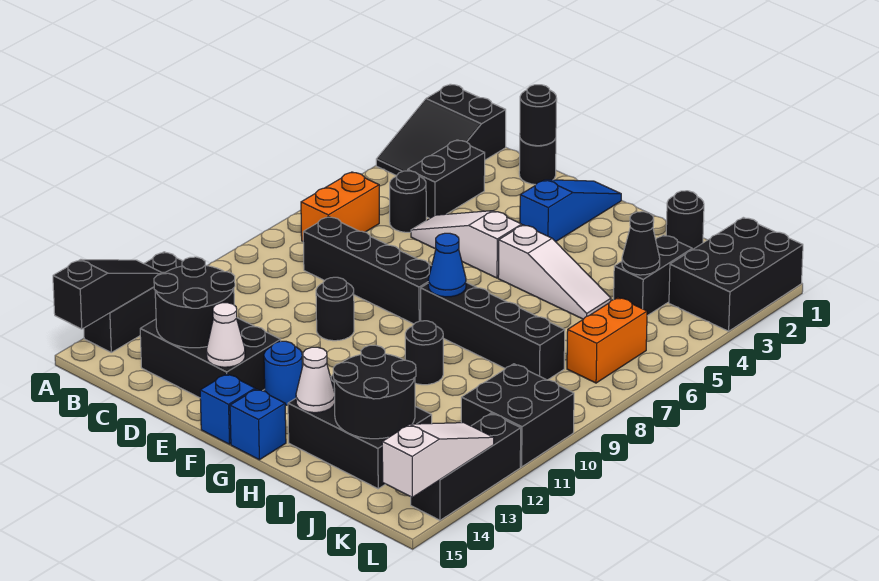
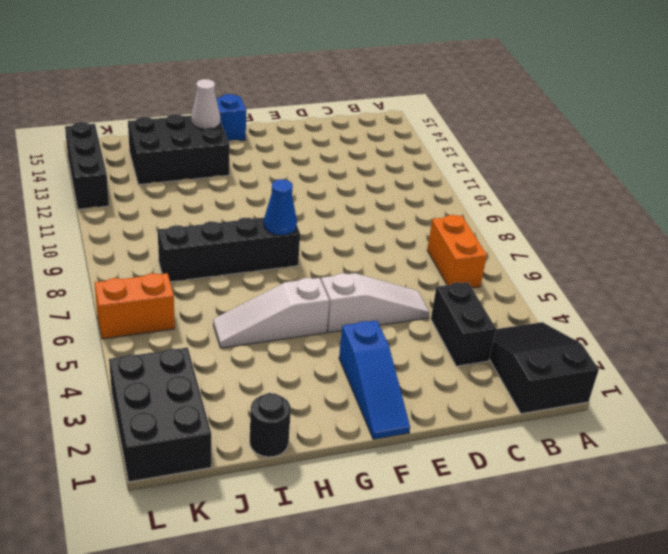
orange brick K6:L6 level 1 -> orange brick K6:K7 level 1
none -> black brick A12:A14 level 1
none -> black round brick C5 level 1
none -> black brick C8:F8 level 1
none -> black brick C13:E14 level 1

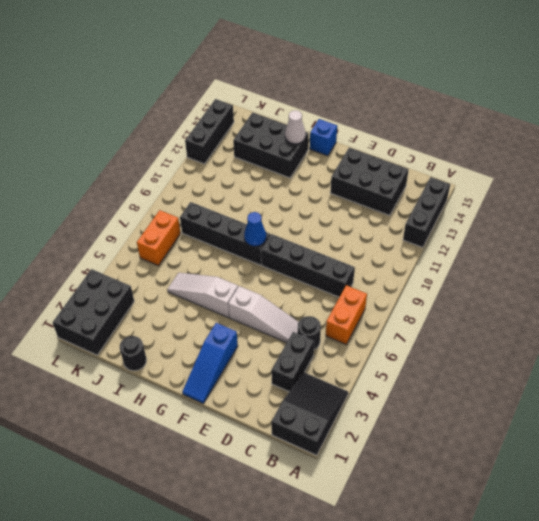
none -> black round brick D1 level 1
none -> black round brick E10 level 1
none -> blue round brick F13 level 1
none -> blue brick F15 level 1

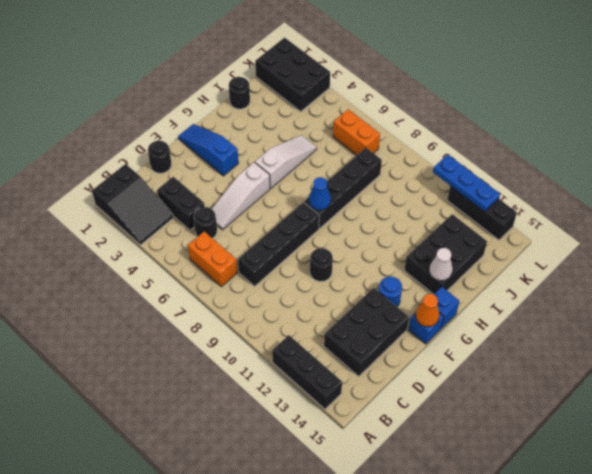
orange cone F15 level 2 -> none
blue plate L11:L13 level 2 -> white slope L13:L15 level 2 top 15
none -> black round brick H10 level 1
none -> black brick J3:J4 level 1
none -> black brick K10:L11 level 1
none -> black slope A13:A15 level 2 top 15

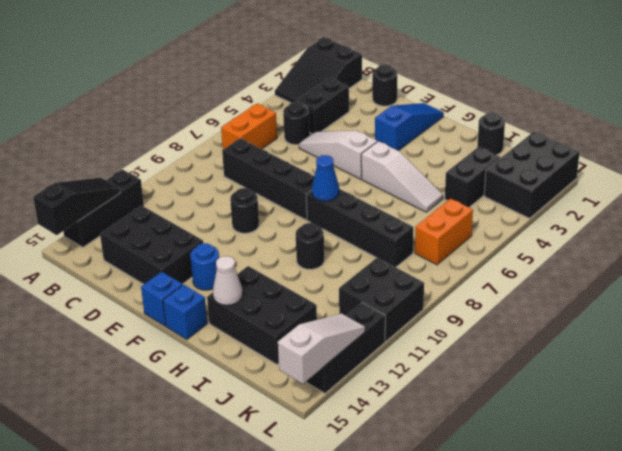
none -> black round brick C13:D14 level 2
none -> black round brick D1 level 2
none -> white cone E14 level 2
none -> black round brick I13:J14 level 2

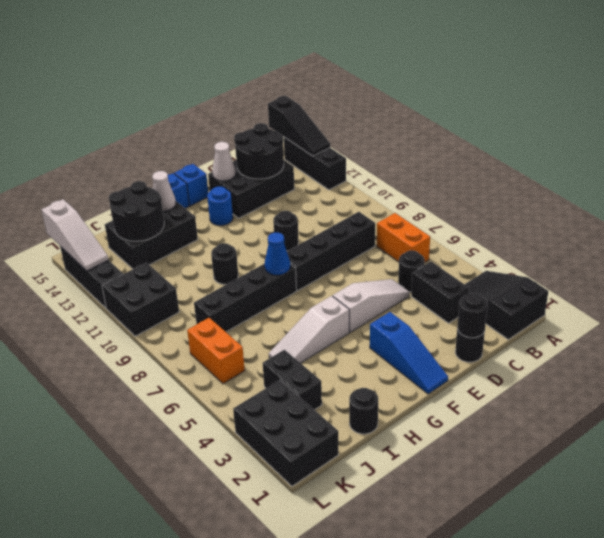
none -> black cone J4 level 2

